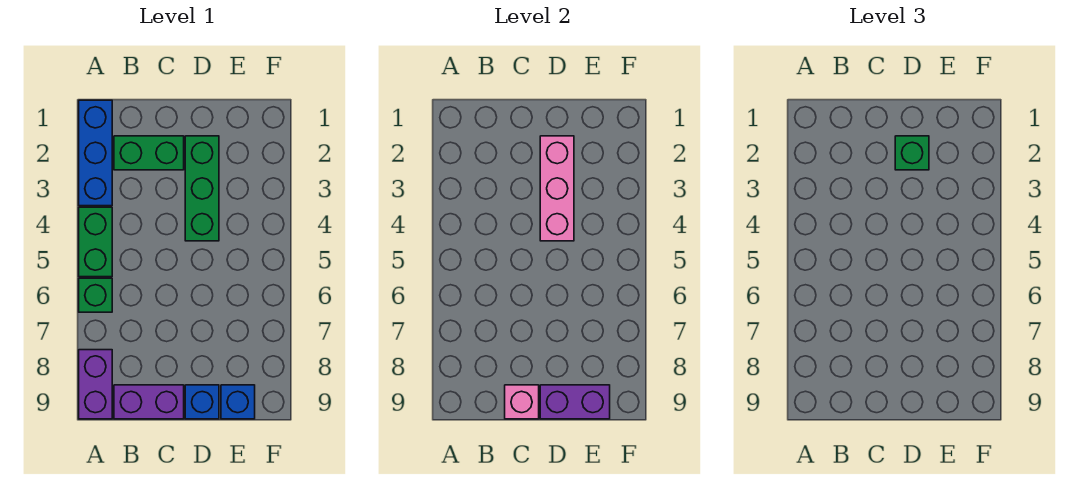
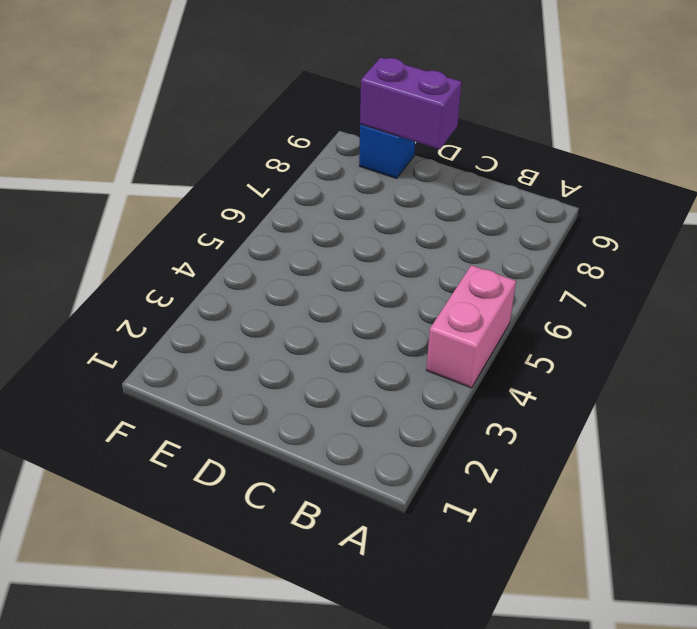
pink brick A4:A5 level 1 -> green brick A4:A5 level 1
none -> blue brick A1:A3 level 1
none -> green brick A6 level 1
none -> purple brick A8:A9 level 1

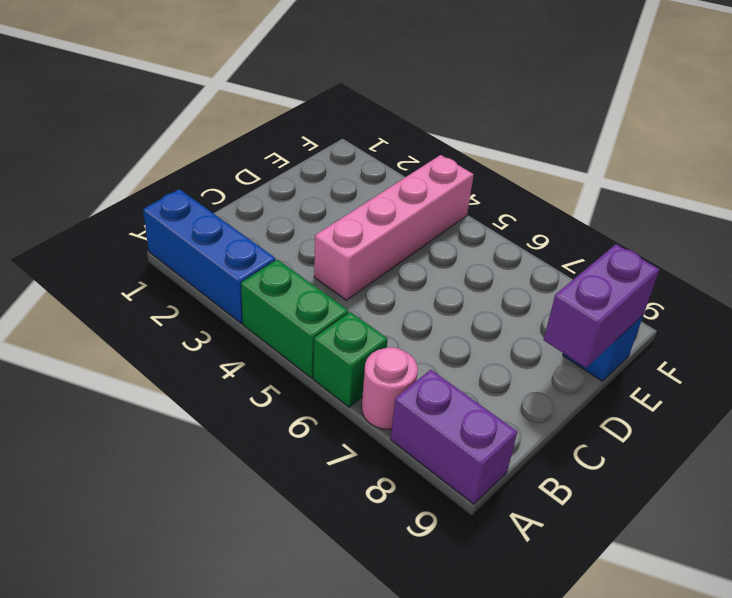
pink round brick A7 level 1 -> none
pink brick C4:F4 level 1 -> green brick D2:D4 level 1
none -> green brick B2:C2 level 1
none -> purple brick B9:C9 level 1
none -> blue brick D9 level 1

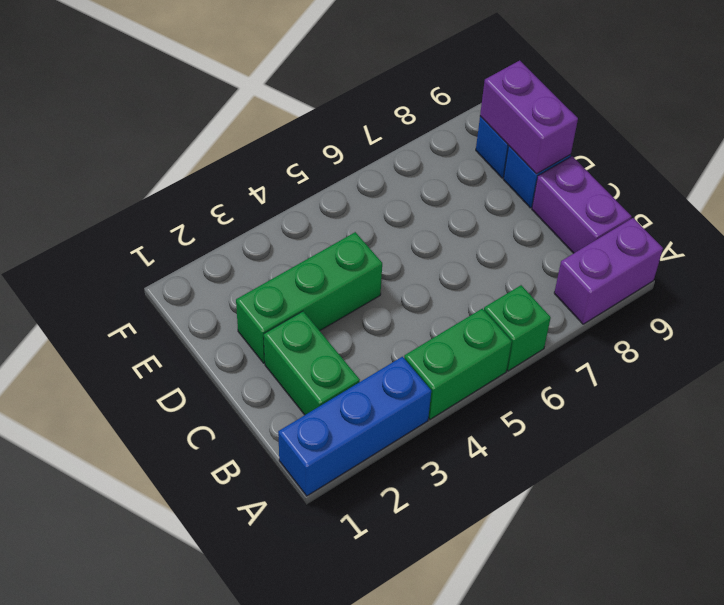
none -> pink brick C9 level 2
none -> pink brick D2:D4 level 2
none -> green brick D2 level 3

